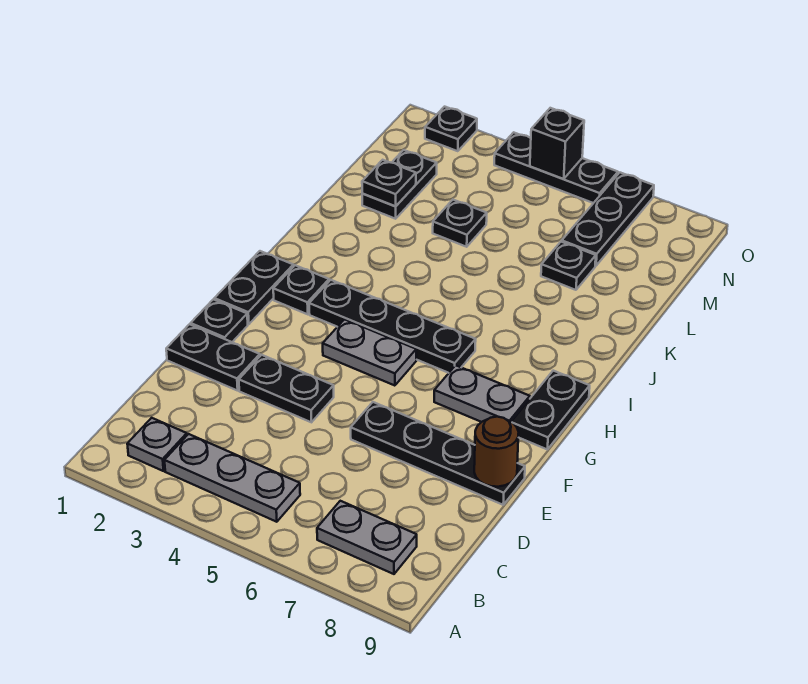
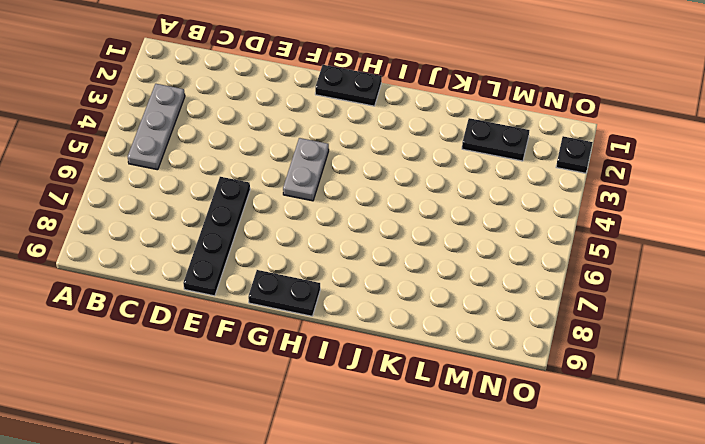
none -> grey plate B2 level 1
none -> grey plate B7:B8 level 1
none -> black plate E1:E2 level 1

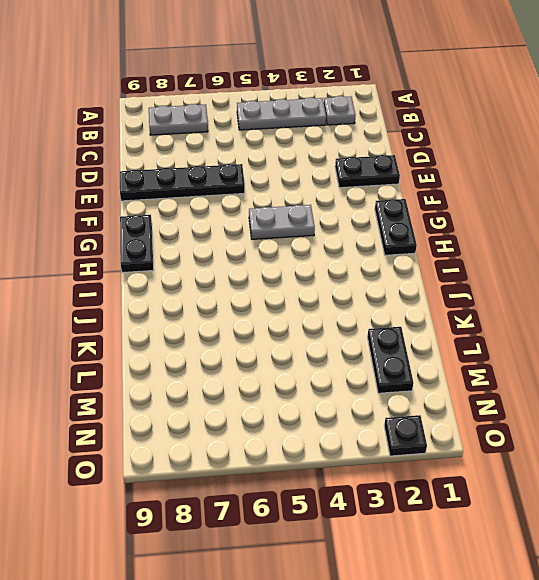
none -> black plate E3:E4 level 1
none -> black plate F1 level 1
none -> grey plate G7:G8 level 1

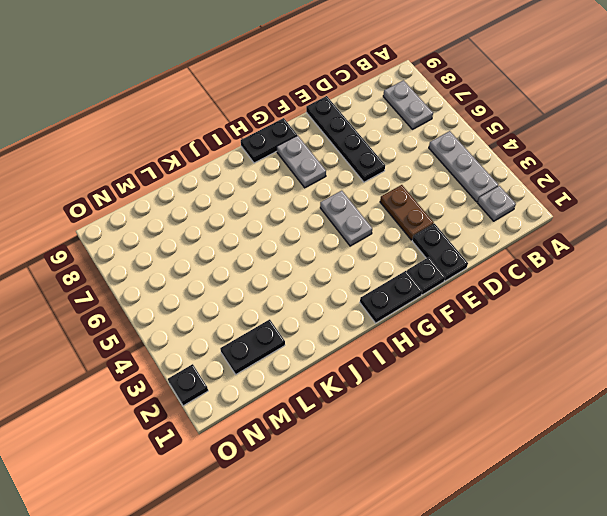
brown plate E3:E4 level 1 -> black plate E3:E4 level 1
none -> black plate H2 level 1
none -> black plate H3:H6 level 1
none -> black plate L4 level 1

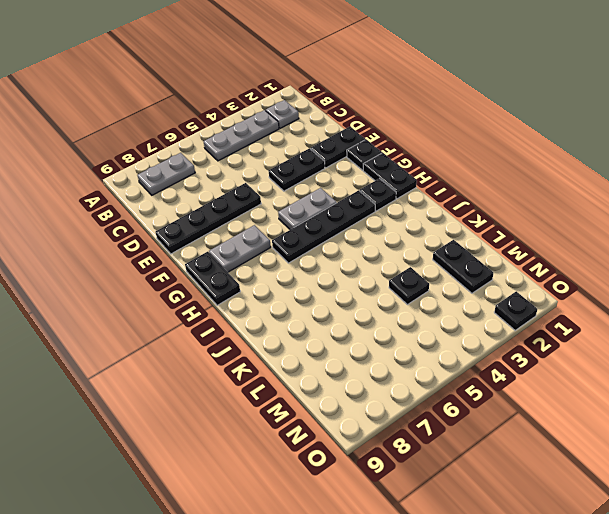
none -> black plate L7 level 1
none -> black plate M7:O7 level 1
none -> black plate O4:O6 level 1

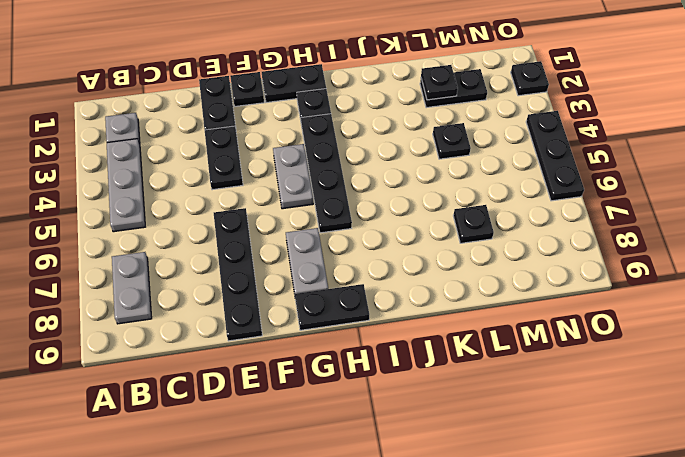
none -> black plate M7:O7 level 1
none -> brown round brick E9 level 2
none -> black brick O5 level 2

